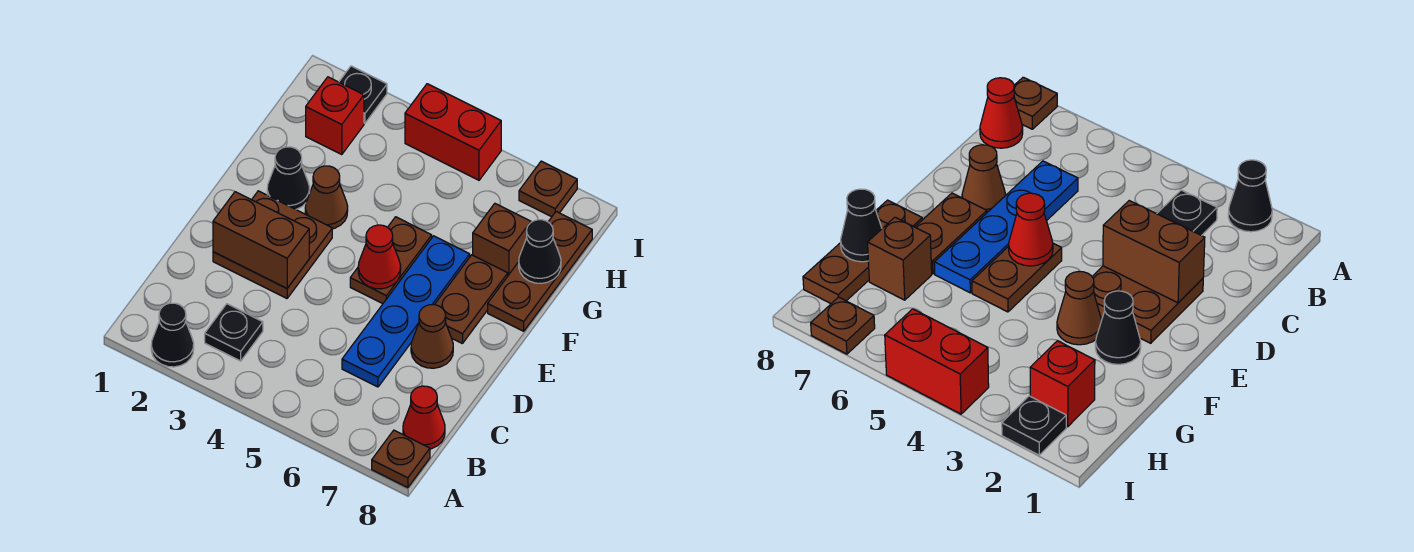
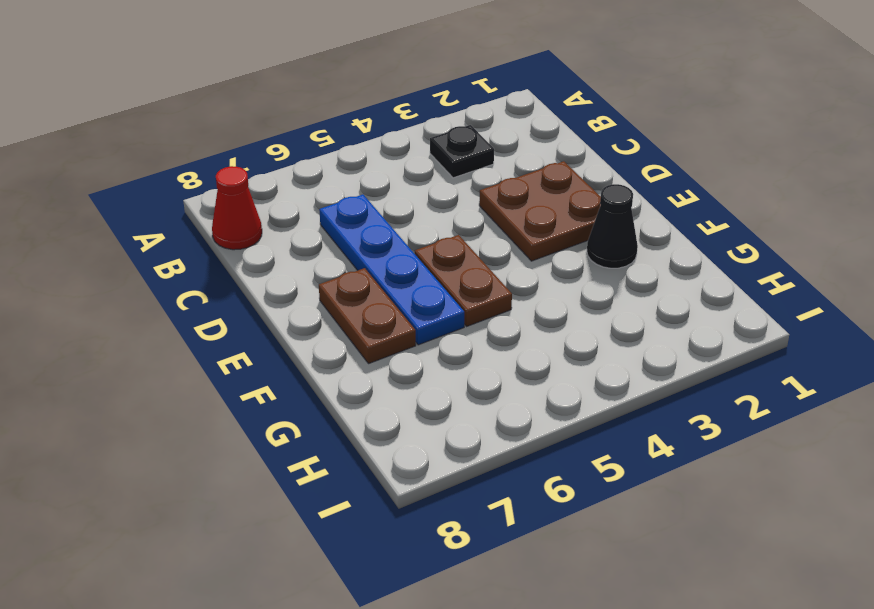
none -> black cone A2 level 1
none -> brown plate A8 level 1
none -> brown cone D7 level 1

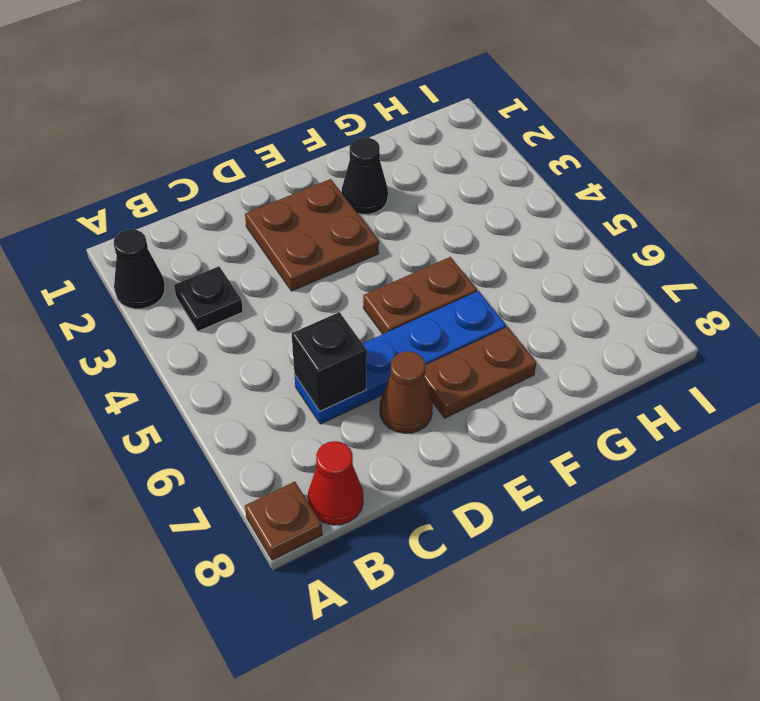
black brick C6 level 2 -> none
none -> brown cone F3 level 1
none -> brown plate F8:H8 level 1
none -> brown brick G7 level 1

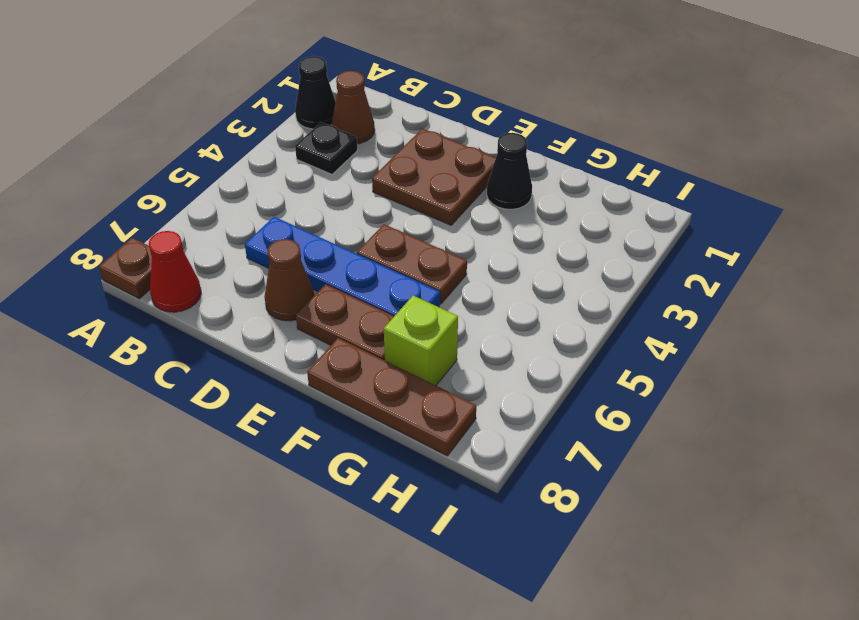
brown cone B2 level 1 -> brown cone F3 level 1
lime brick G7 level 1 -> brown brick G7 level 1
none -> red brick H2 level 1
none -> black plate I2 level 1
none -> red brick I4:I5 level 1

